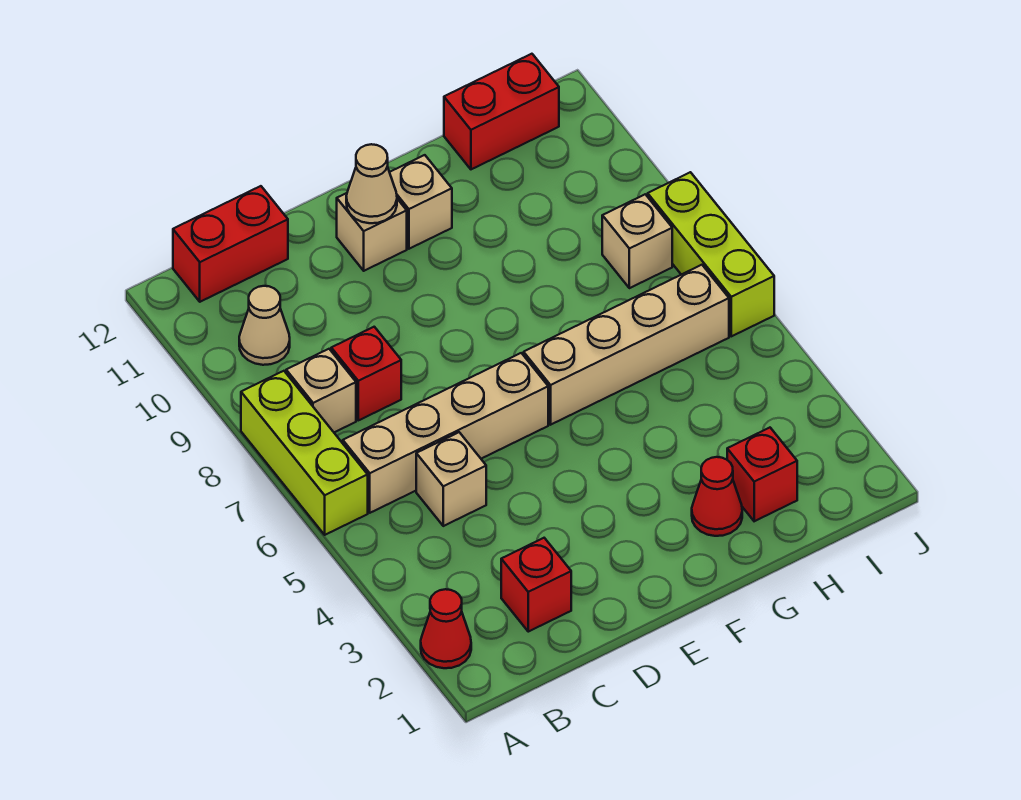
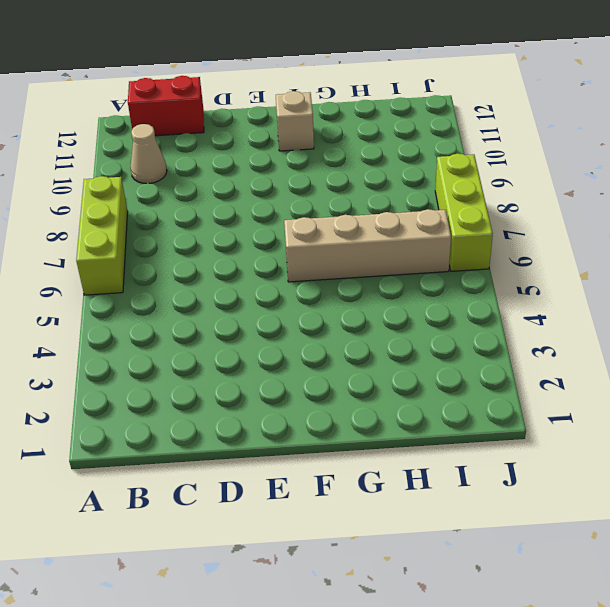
none -> red cone A2 level 1
none -> tan brick B6:E6 level 1
none -> tan brick B8 level 1

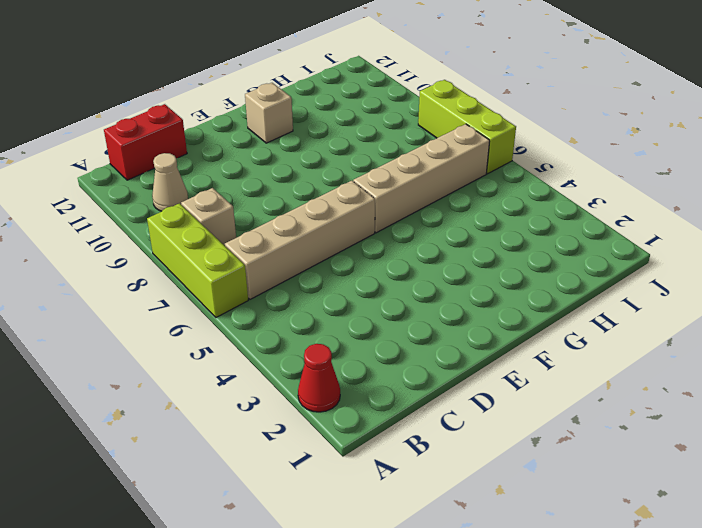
none -> red brick C2 level 1
none -> tan brick C5 level 1
none -> red brick C8 level 1

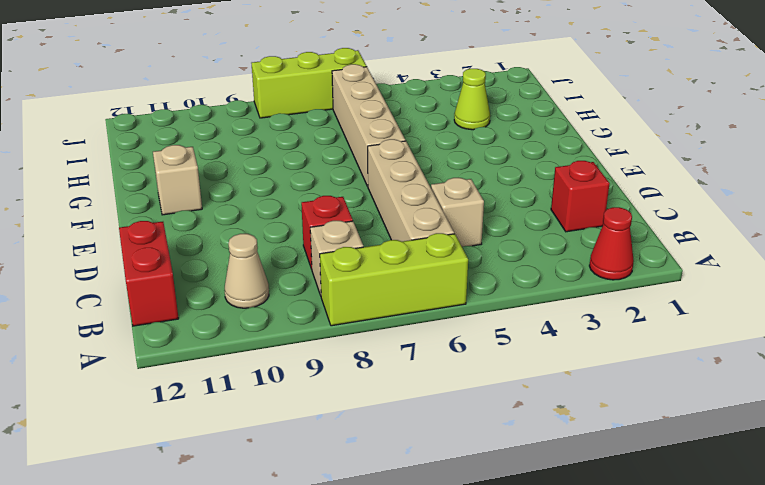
lime cone H3 level 1 -> none
none -> tan brick E11 level 1
none -> red cone G2 level 1
none -> red brick H2 level 1

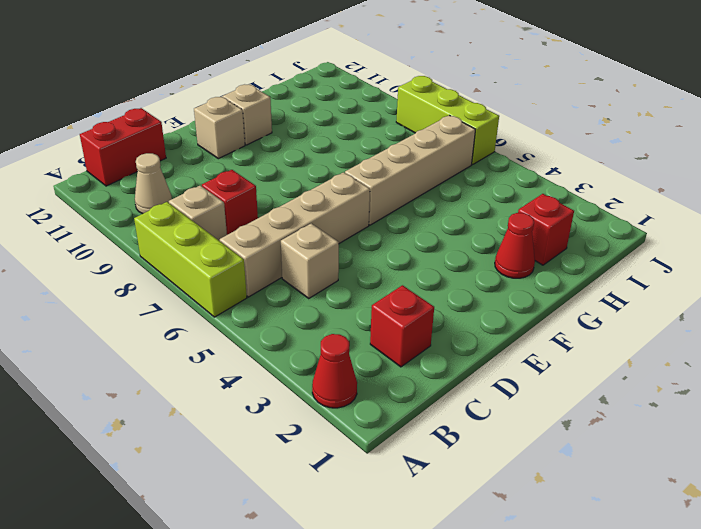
none -> red brick H12:I12 level 1
none -> tan brick I8 level 1
none -> tan cone E11 level 2

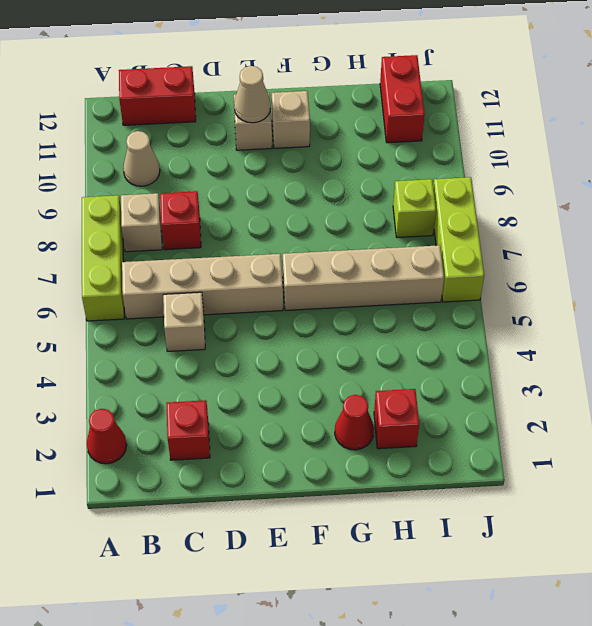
lime brick I8 level 1 -> tan brick I8 level 1
red brick I11:I12 level 1 -> red brick H12:I12 level 1

